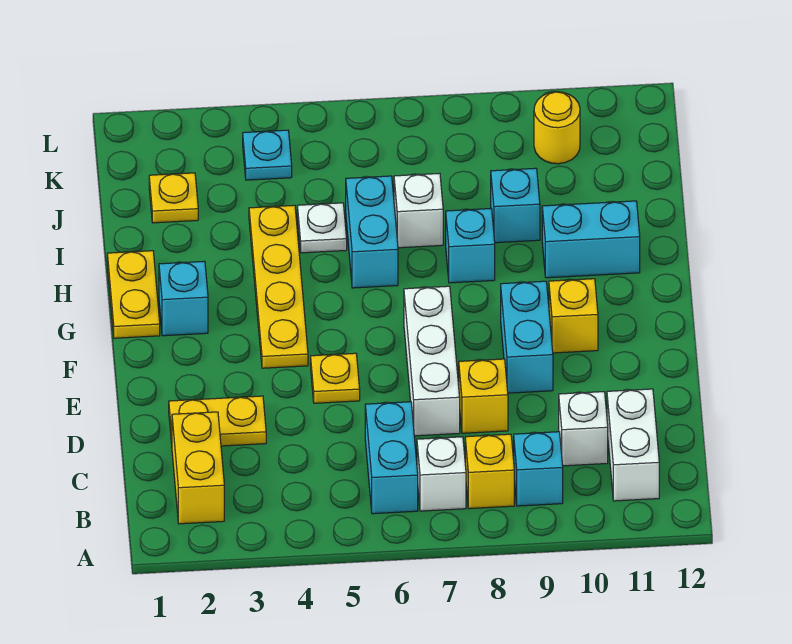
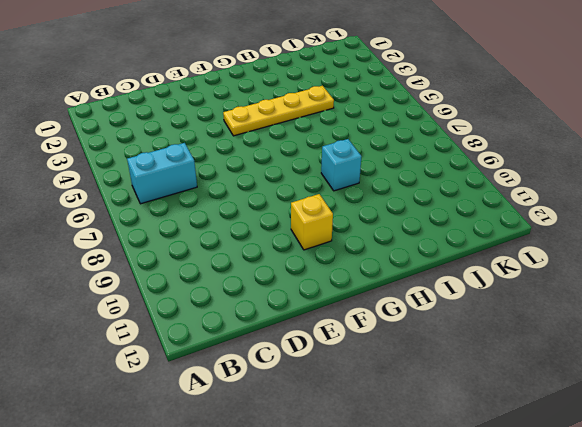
none -> yellow brick B2:C2 level 1
none -> white brick B7 level 1
none -> yellow brick B8 level 1

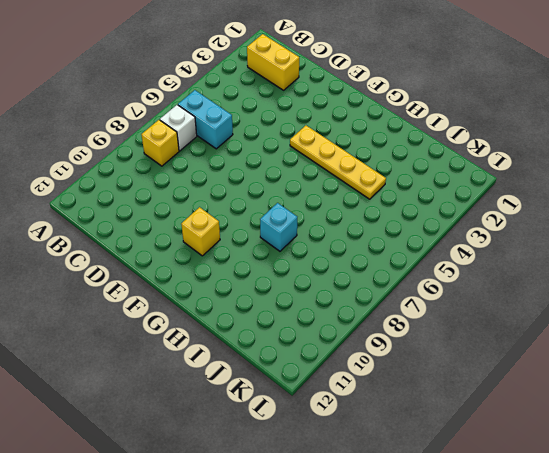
none -> cyan brick B9 level 1
none -> white brick B11:C11 level 1
none -> white brick C10 level 1

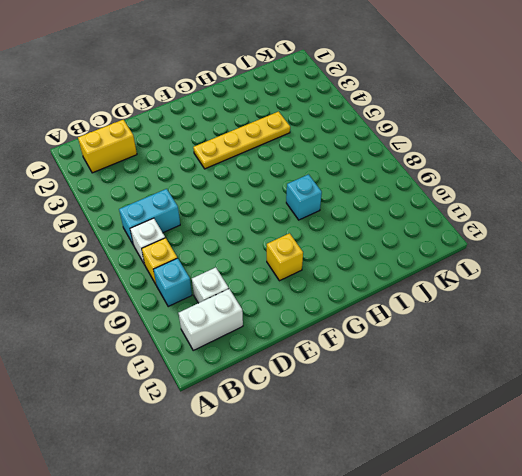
none -> yellow plate D2:D3 level 1
none -> white brick D7:F7 level 1
none -> yellow brick D8 level 1

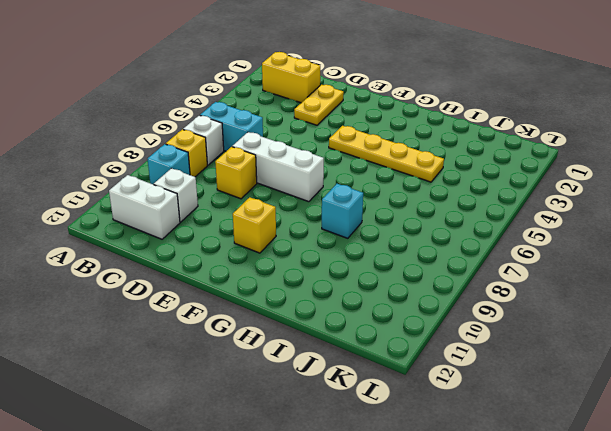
none -> yellow plate E5 level 1
none -> cyan brick E9:F9 level 1
none -> yellow plate G1:H1 level 1

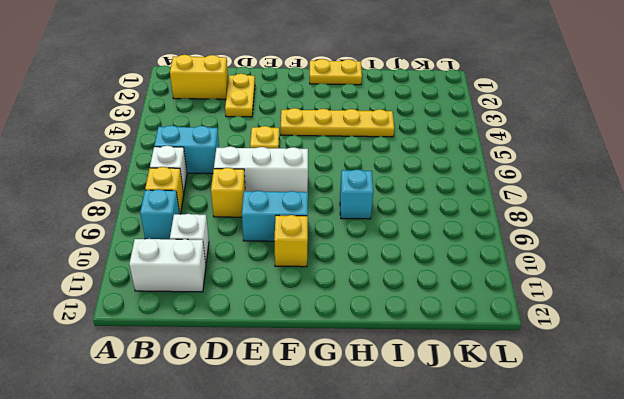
none -> cyan brick G2 level 1
none -> cyan brick H6:I6 level 1
none -> cyan brick H10:H11 level 1

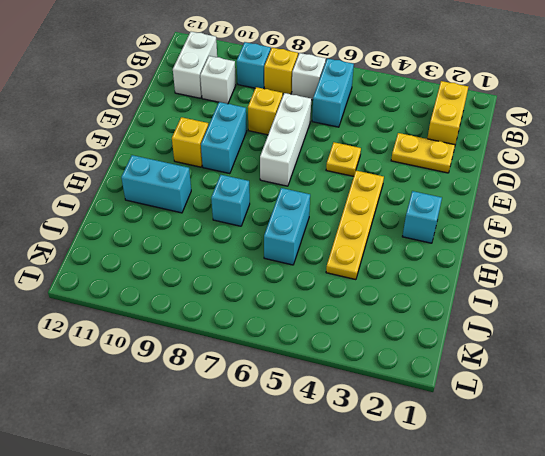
none -> yellow plate G1:H1 level 1
none -> white plate I5 level 1
none -> white brick I7 level 1

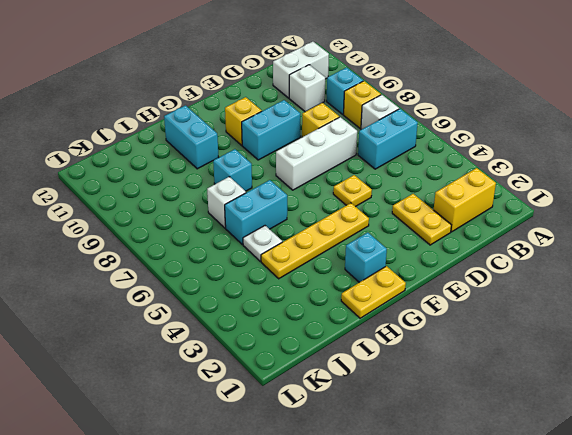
none -> cyan brick I9 level 1
none -> yellow plate J2 level 1
none -> cyan plate K4 level 1

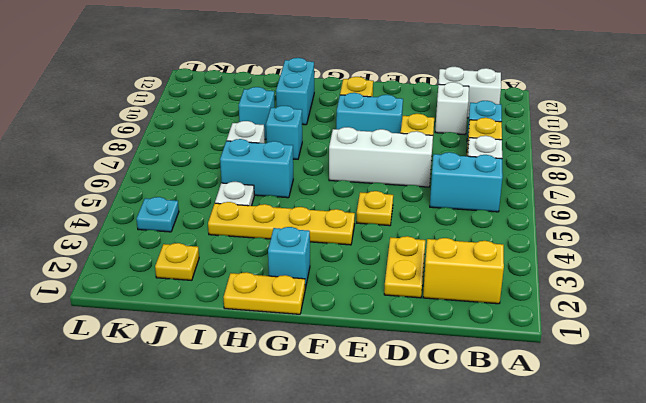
none -> yellow round brick K10 level 1

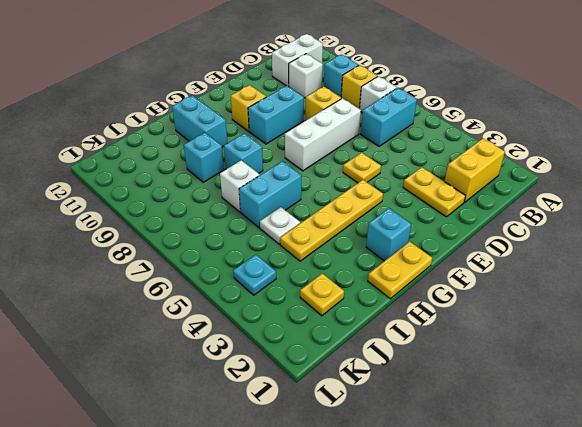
none -> yellow round brick K10 level 1

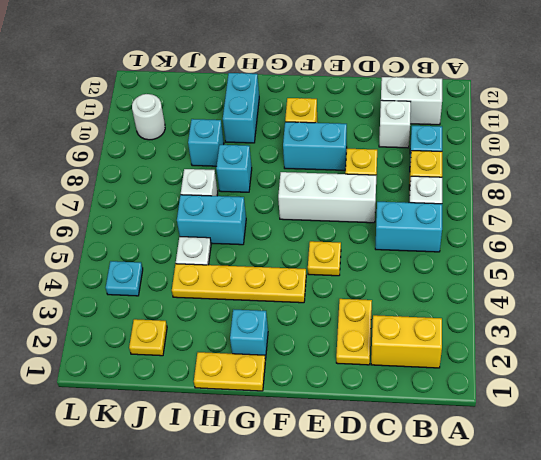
white round brick K10 level 1 -> yellow round brick K10 level 1

